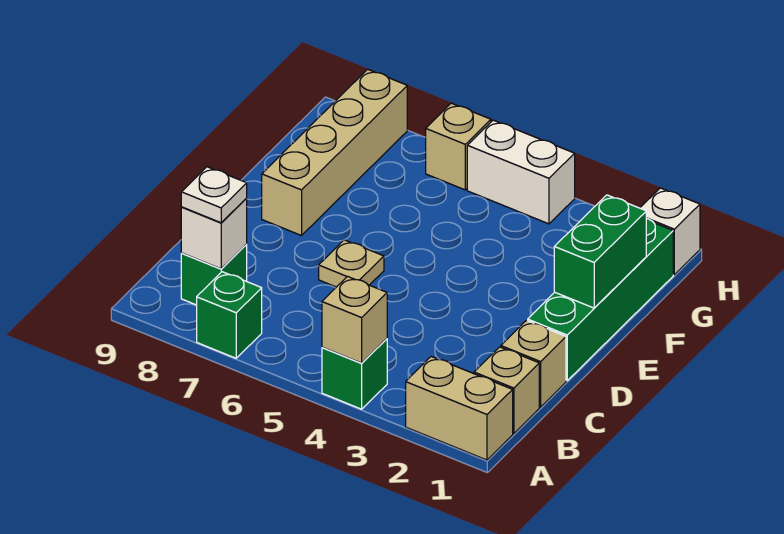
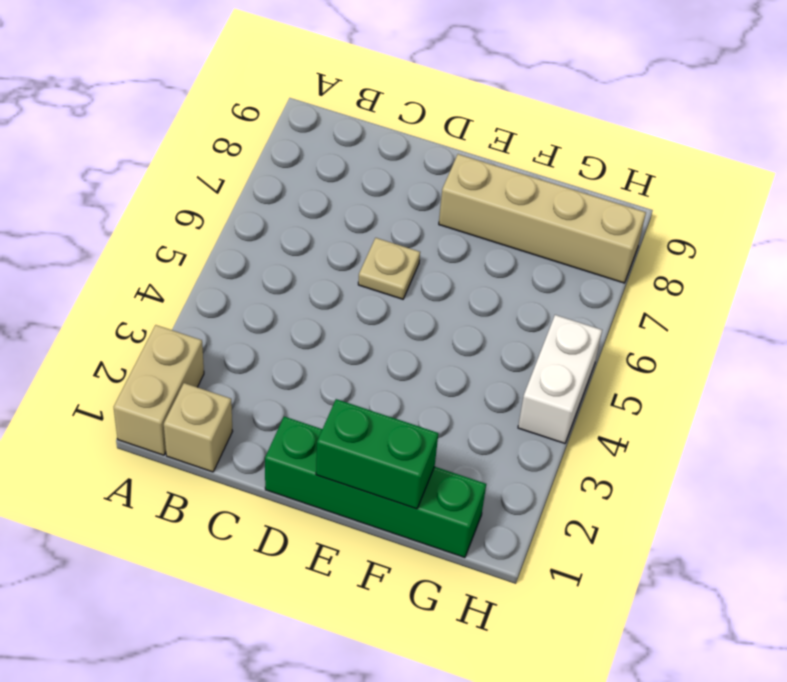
none -> green brick A4 level 1
none -> green brick A7 level 1
none -> green brick B8 level 1

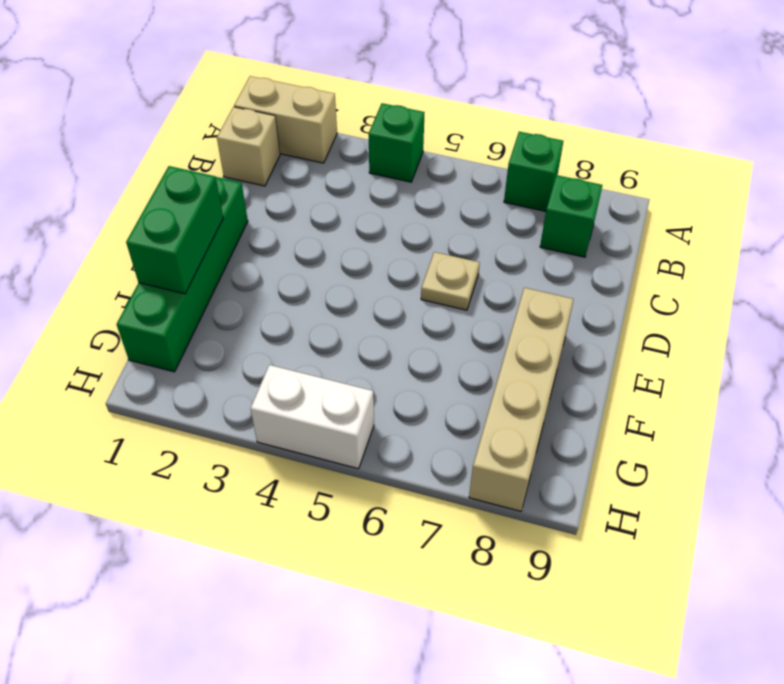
none -> tan brick C1 level 1
none -> white brick H1 level 1
none -> tan brick H6 level 1

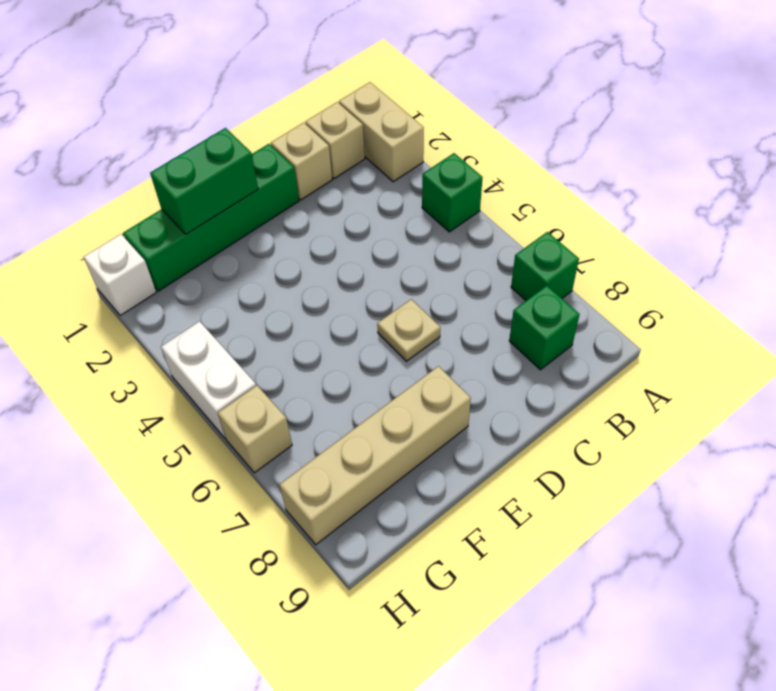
none -> tan brick A4 level 2
none -> white brick B8 level 2
none -> white plate B8 level 3

